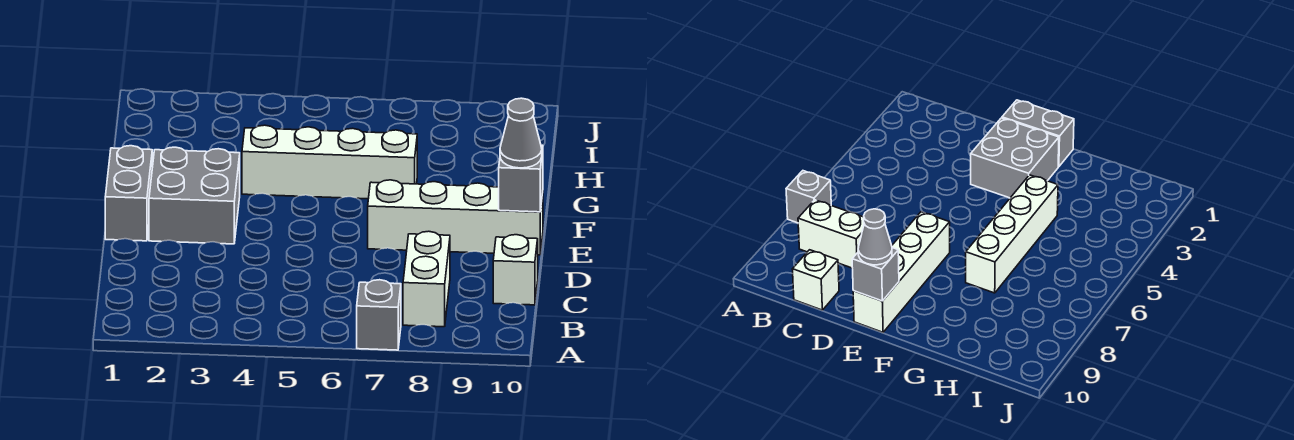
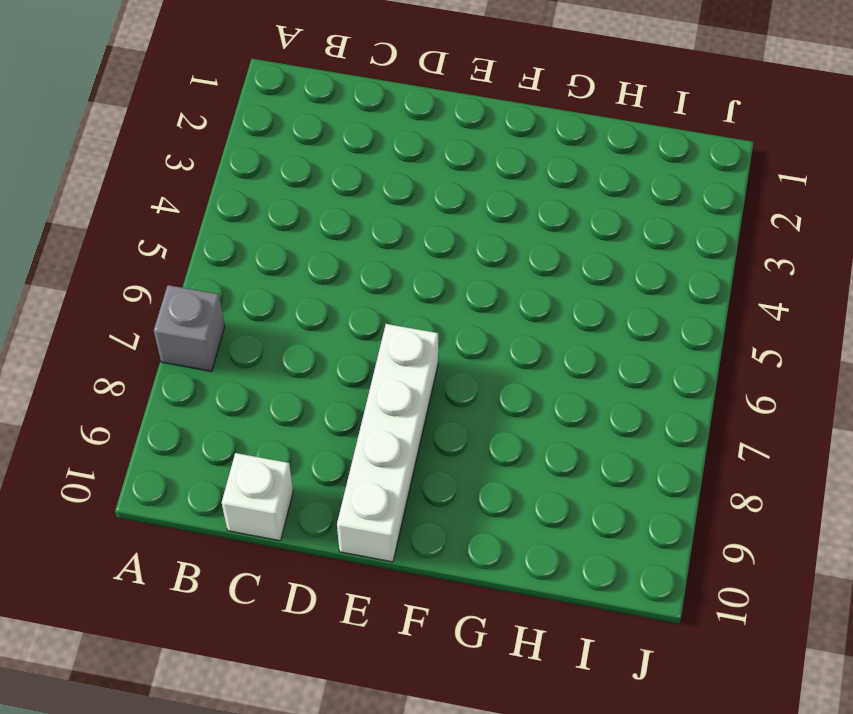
none -> white brick B8:C8 level 1
none -> grey brick E1:F1 level 1

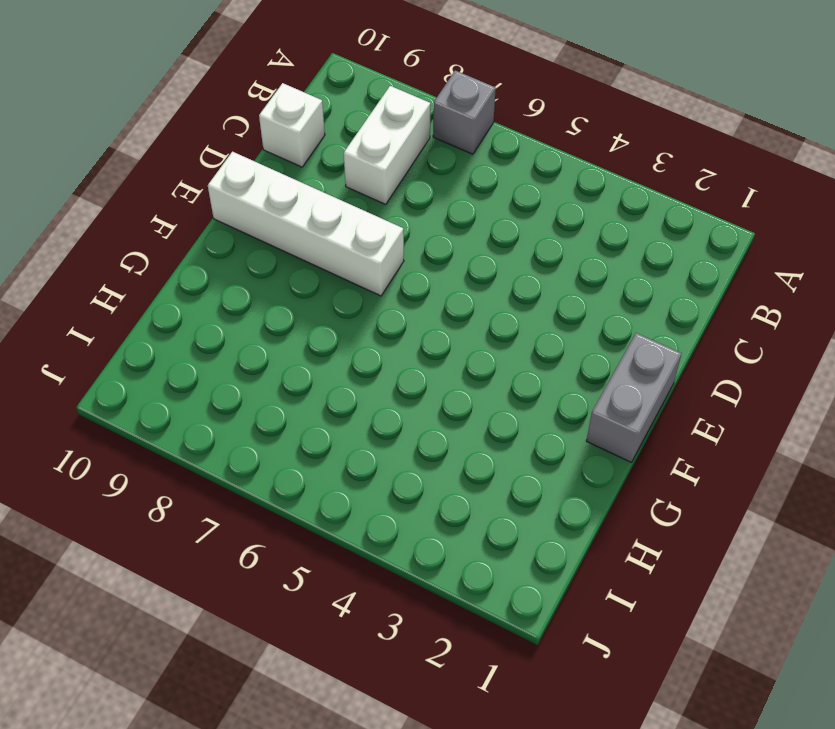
none -> grey brick E2:F3 level 1
none -> white brick G4:G7 level 1

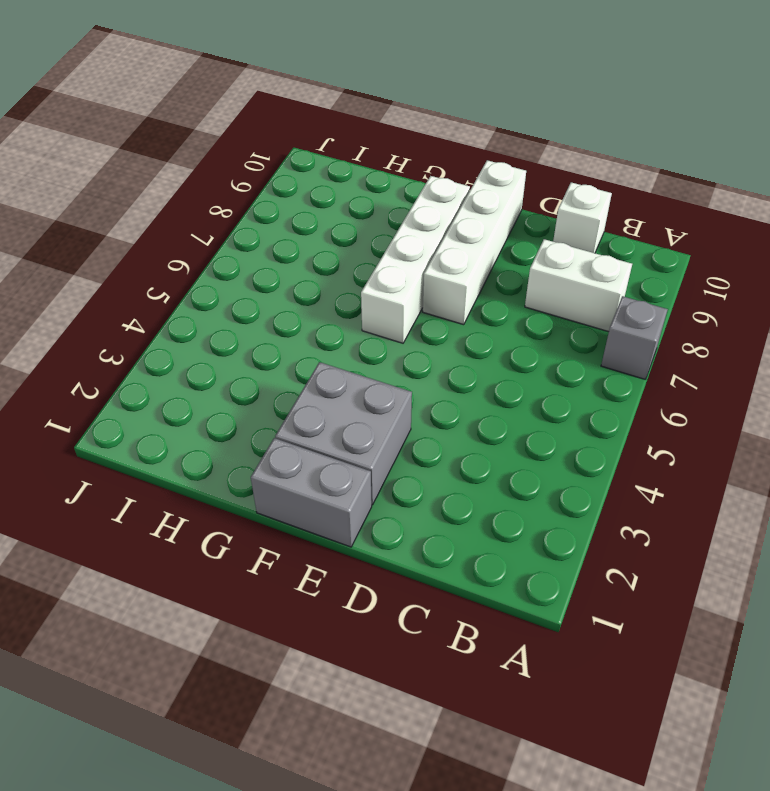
white brick F6:F9 level 1 -> white brick G4:G7 level 1
none -> grey brick E10 level 2
none -> grey cone E10 level 3

